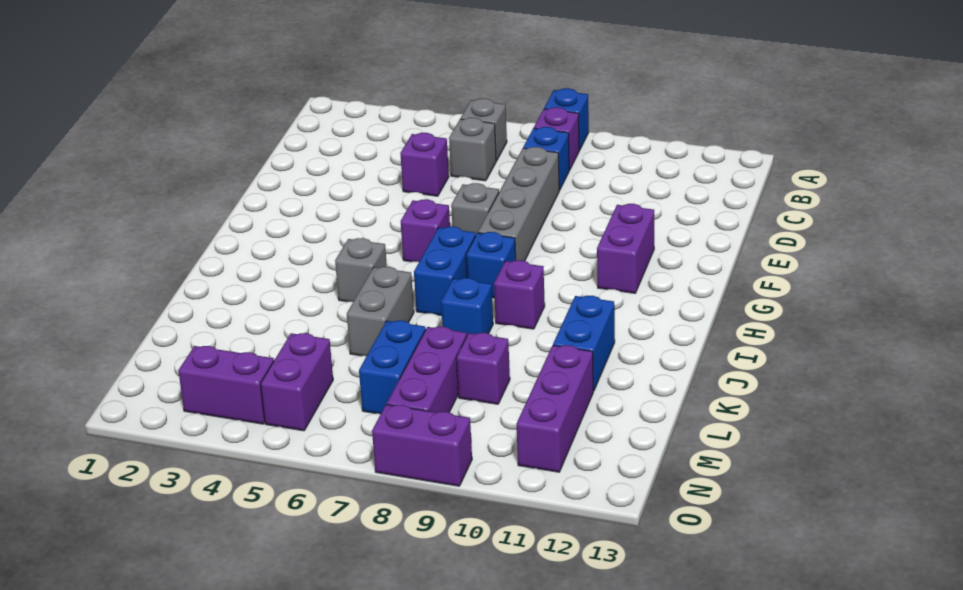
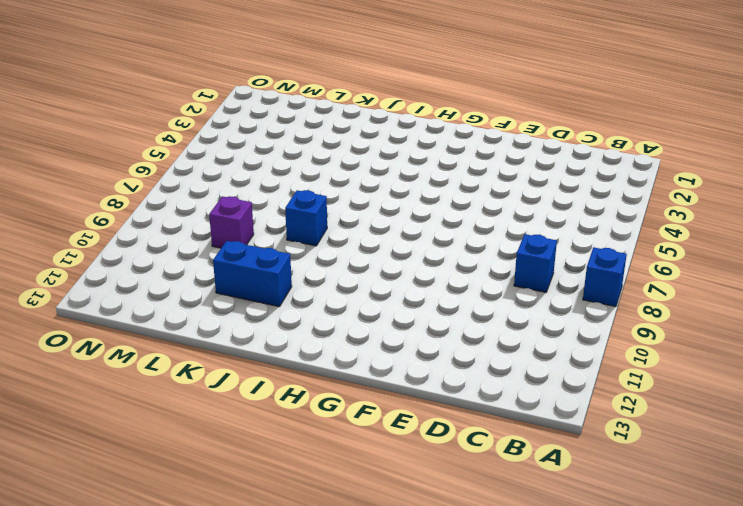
none -> grey brick B6 level 1
none -> purple brick B8 level 1
none -> grey brick C6 level 1

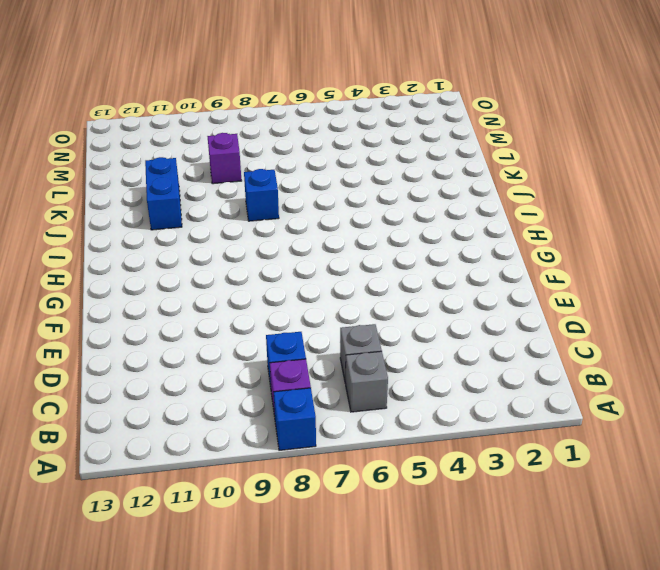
none -> purple brick D5 level 1
none -> grey brick D8:G8 level 1
none -> grey brick F7 level 1

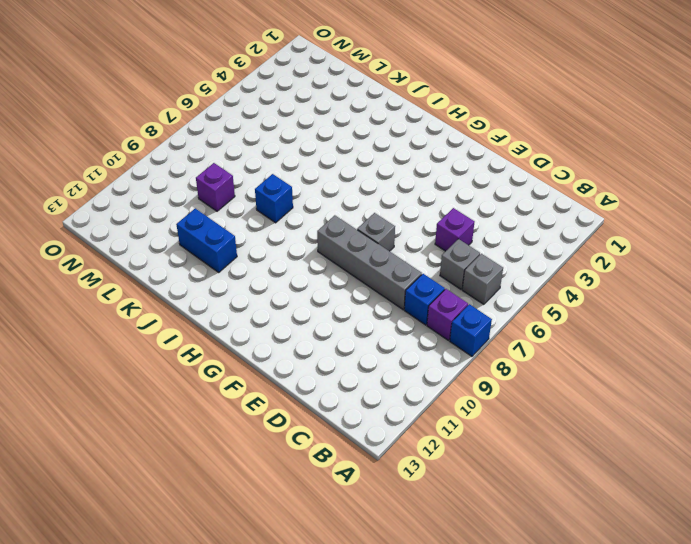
none -> purple brick F11:G11 level 1
none -> purple brick G6 level 1
none -> blue brick H7:I7 level 1

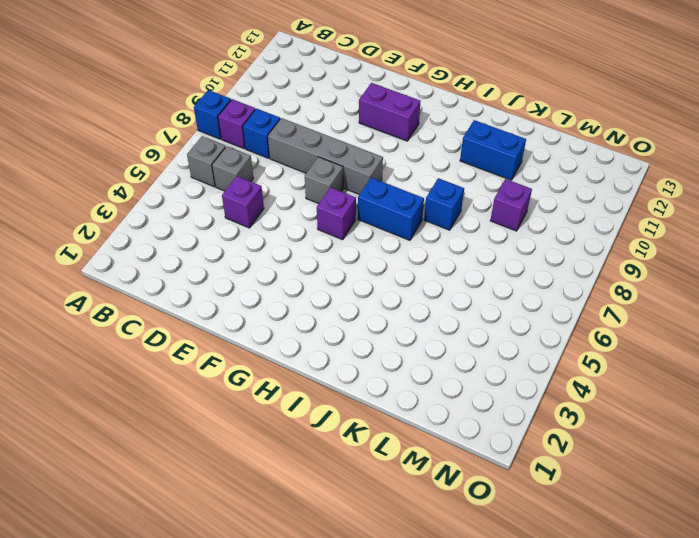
none -> blue brick H8 level 1
none -> grey brick I5 level 1
none -> purple brick I9 level 1

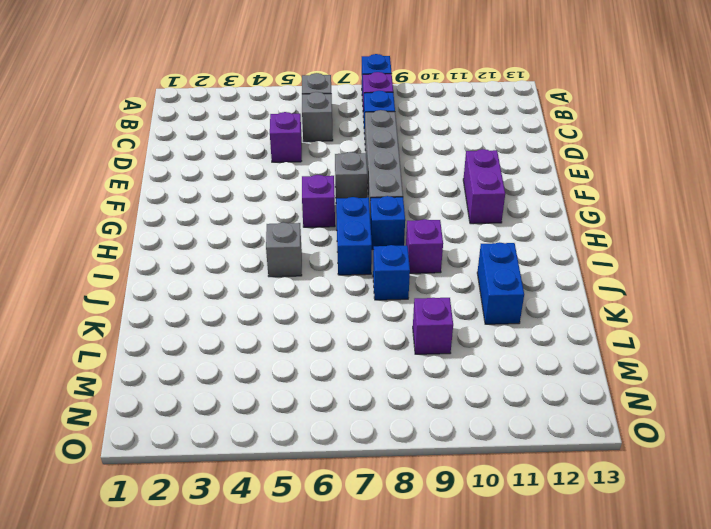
none -> grey brick J6:K6 level 1
none -> blue brick L7:M7 level 1
none -> purple brick L8:N8 level 1

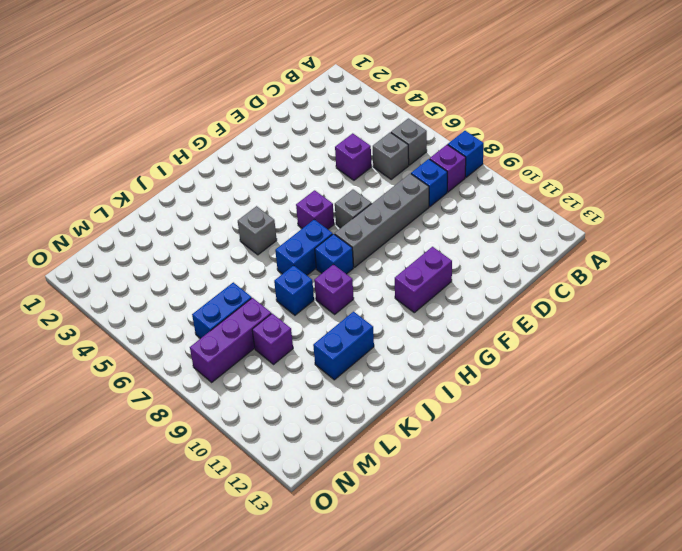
none -> grey brick J6:K6 level 1
none -> purple brick L11:N11 level 1
none -> purple brick M5:N5 level 1

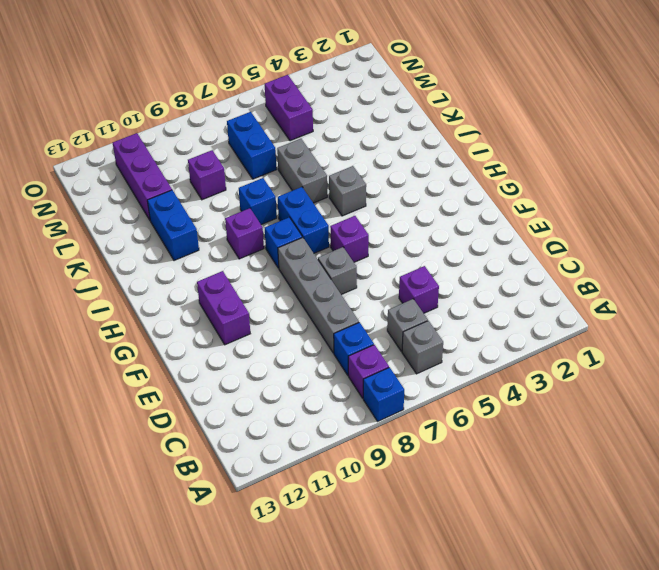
none -> purple brick L8:N8 level 1
none -> purple brick N3:N4 level 1
none -> purple brick O8:O9 level 1

